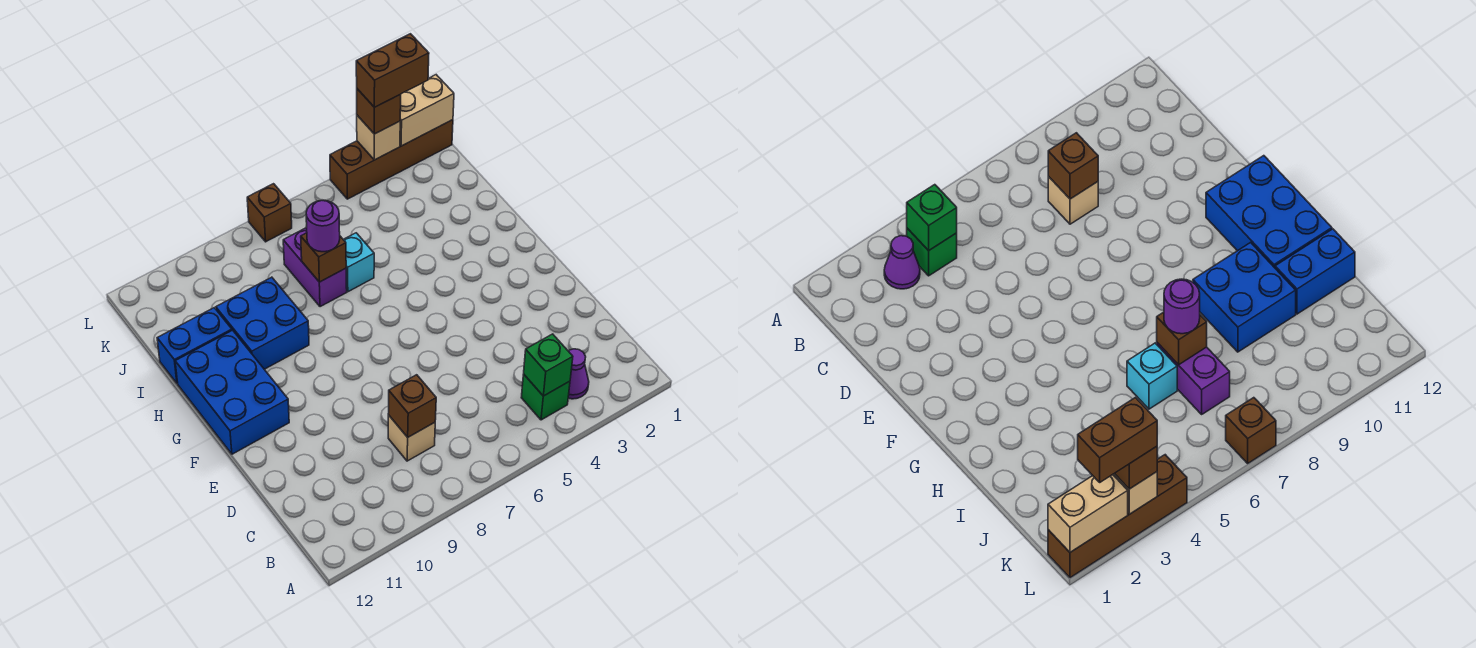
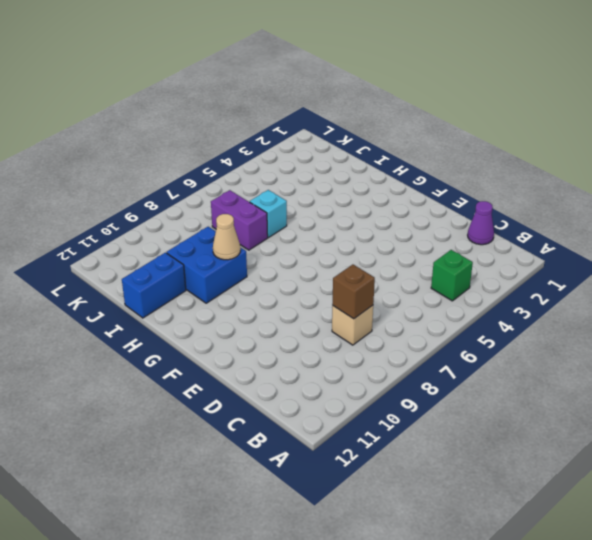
purple cone C1 level 1 -> purple cone B3 level 1
tan cone H9 level 2 -> none
none -> blue brick F11:H12 level 1
none -> brown brick L1:L4 level 1
none -> brown brick L7 level 1

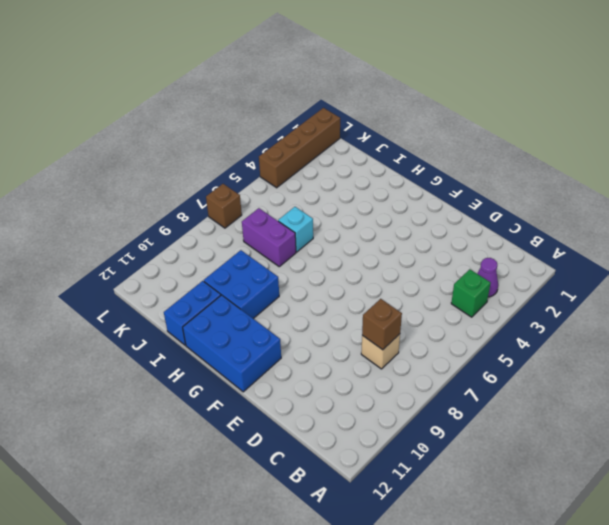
none -> green brick B4 level 2
none -> brown brick I7 level 2
none -> tan brick L1:L2 level 2

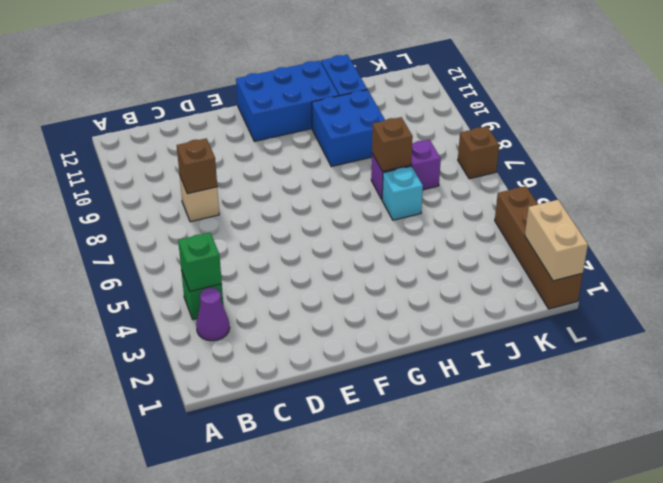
none -> tan brick L3 level 2
none -> purple round brick I7 level 3
none -> brown brick L3 level 3

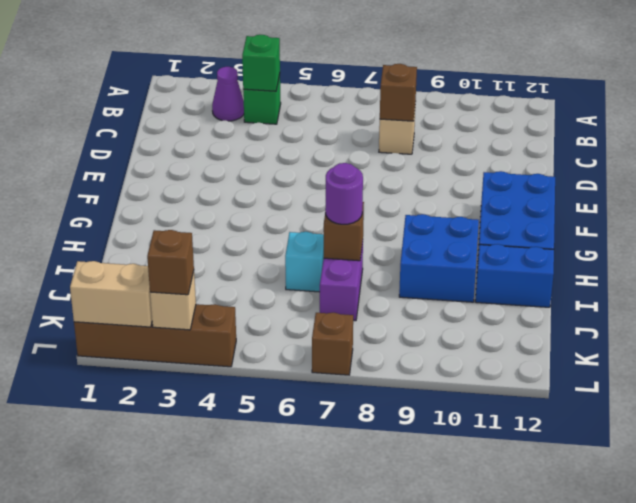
none -> brown brick L2:L3 level 4

